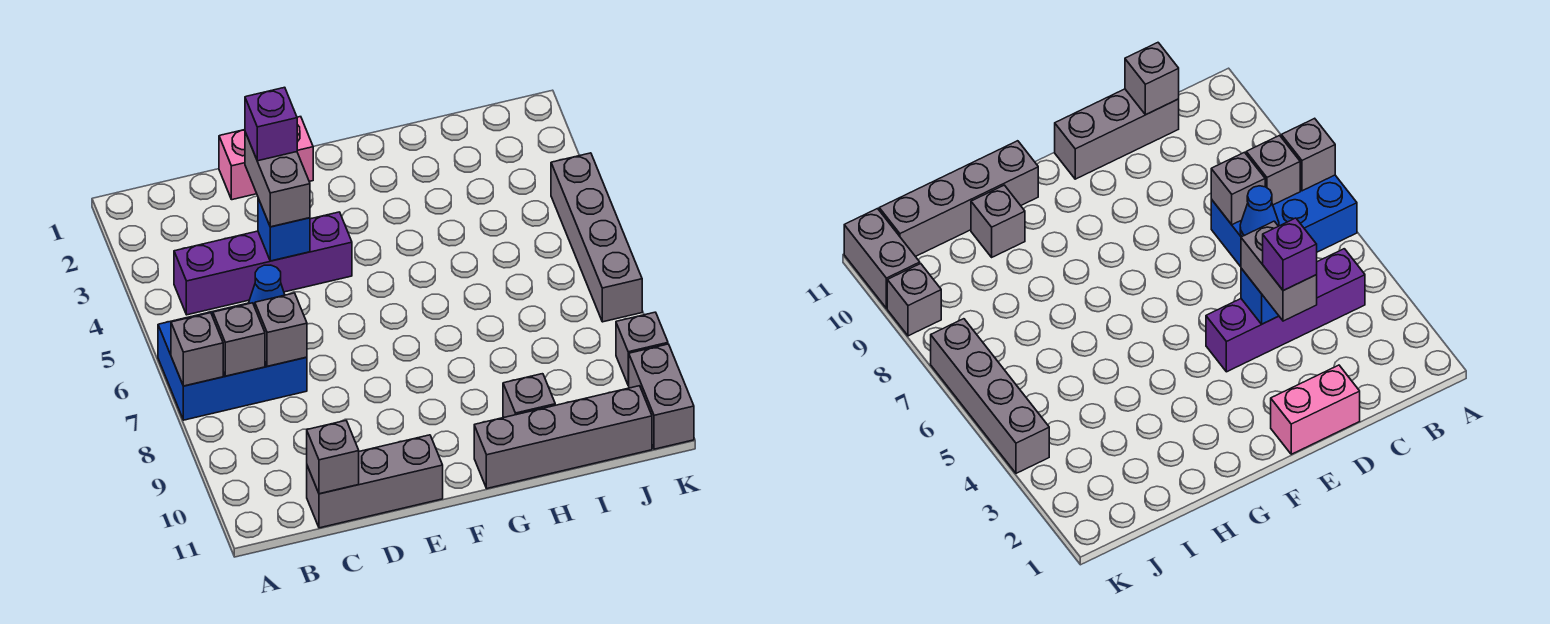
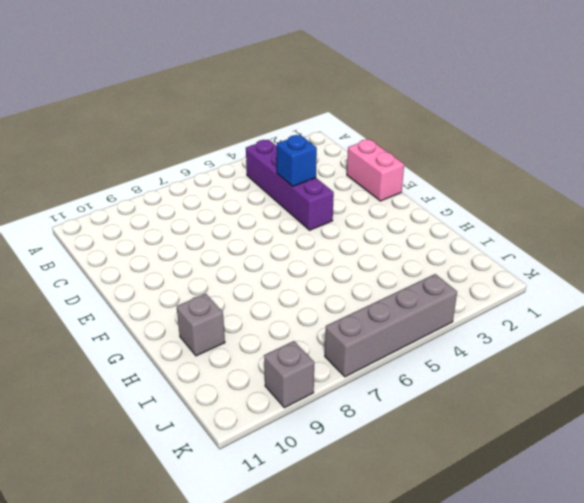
none -> blue brick A6:C7 level 1
none -> grey brick C11:E11 level 1
none -> grey brick G11:J11 level 1

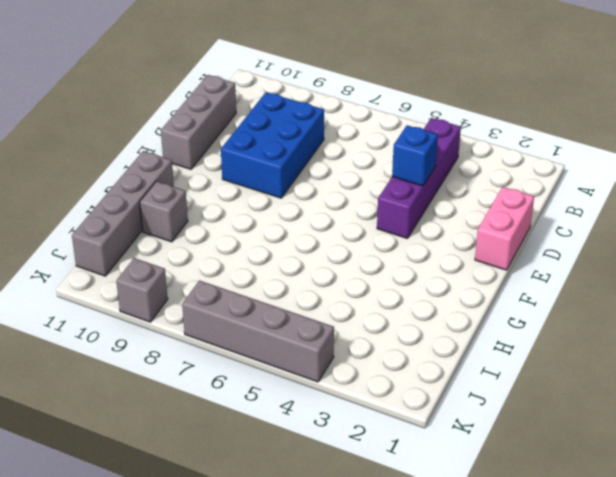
blue brick C8:E9 level 1 -> blue brick A6:C7 level 1
none -> grey brick K10:K11 level 1
none -> grey brick A7 level 2
none -> grey brick B7 level 2

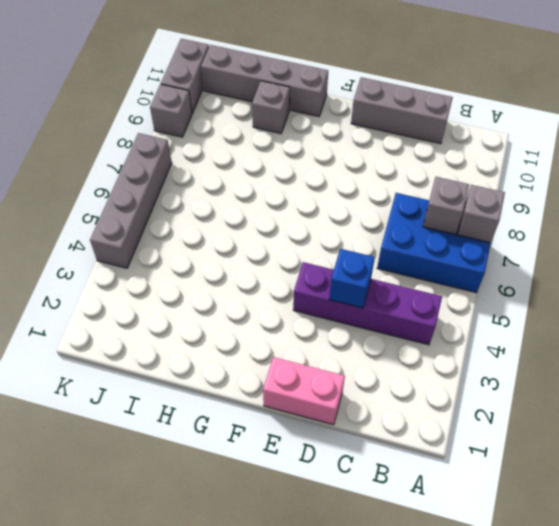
none -> blue cone C6 level 2
none -> grey brick C7 level 2
none -> grey brick C11 level 2

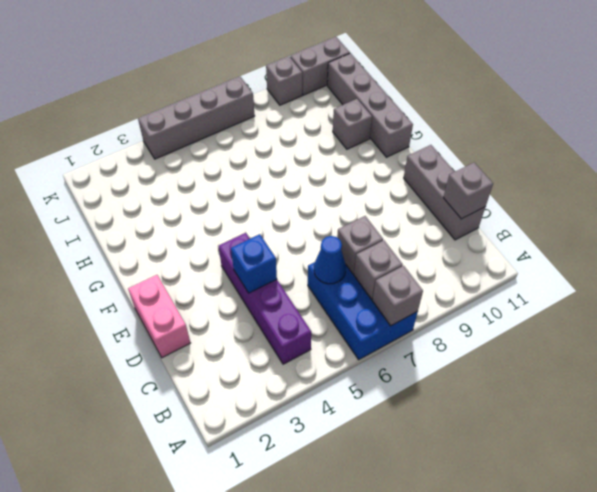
none -> grey brick D3:D4 level 3
none -> purple brick D3 level 4

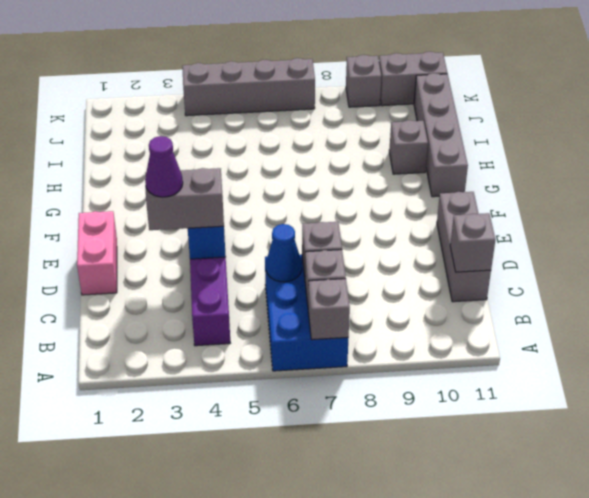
purple cone D3 level 4 -> purple brick D3 level 4

